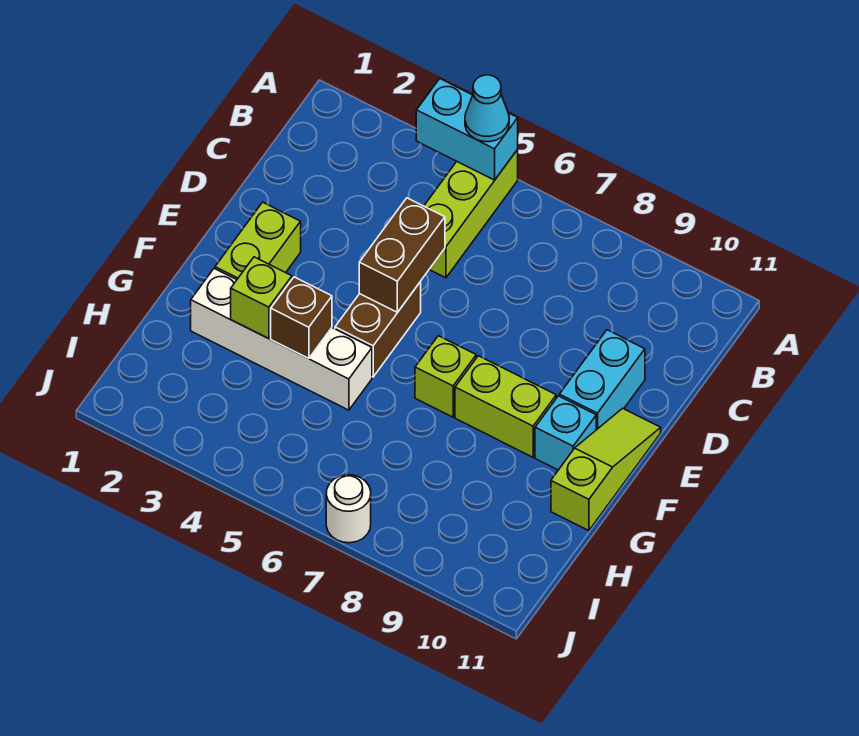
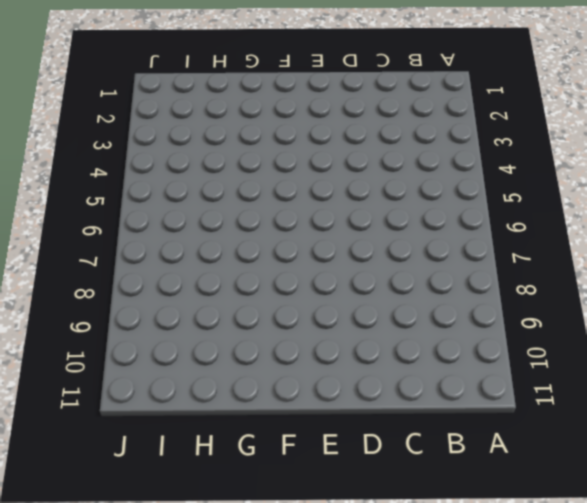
none -> lime brick A5:C5 level 1
none -> cyan brick D10:E10 level 1
none -> lime brick E2:F2 level 1

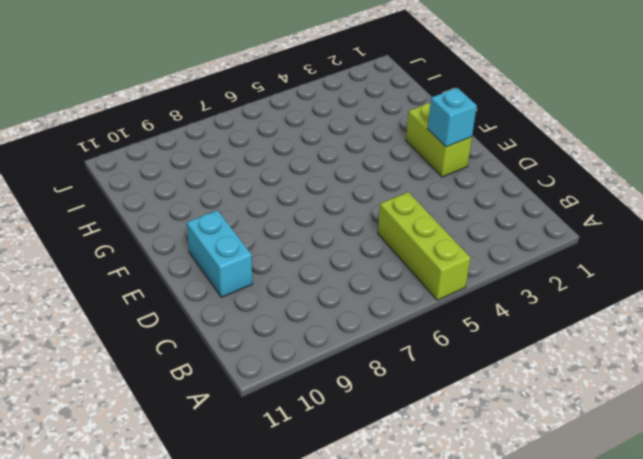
cyan brick E2 level 2 -> cyan brick F10 level 1
none -> brown brick E5:F5 level 1
none -> lime slope E11:G11 level 1 top G
none -> lime brick F7 level 1

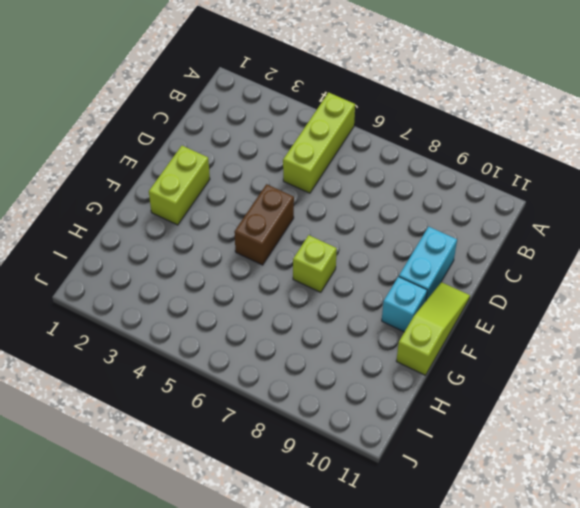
none -> lime brick F8:F9 level 1
none -> white brick G2:G5 level 1
none -> white round brick J7 level 1

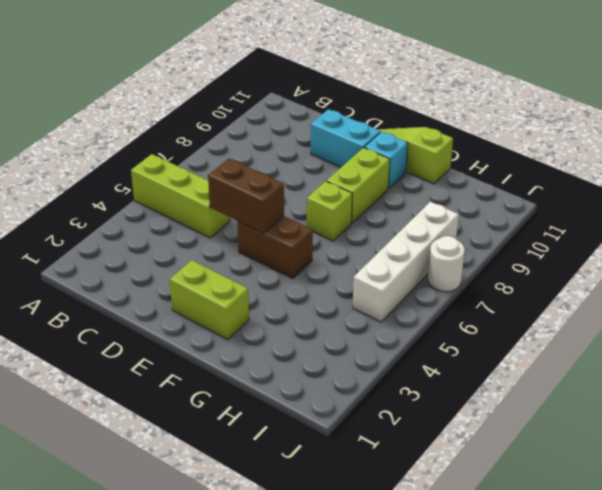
white brick I5:I8 level 1 -> white brick G2:G5 level 1
none -> cyan brick A4:A5 level 2
none -> lime brick G3 level 2
none -> brown brick G4 level 2

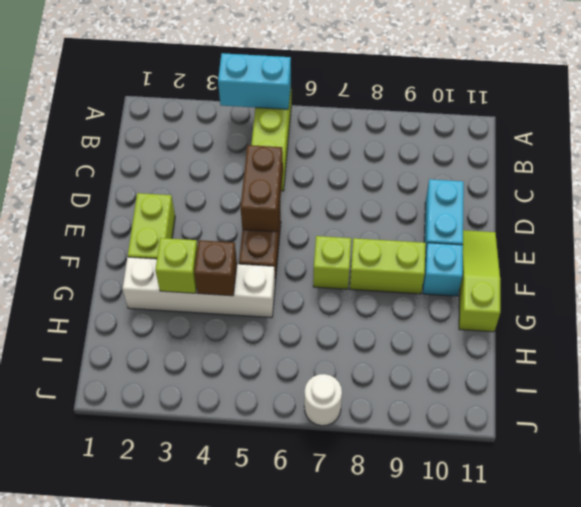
none -> cyan cone A5 level 3

